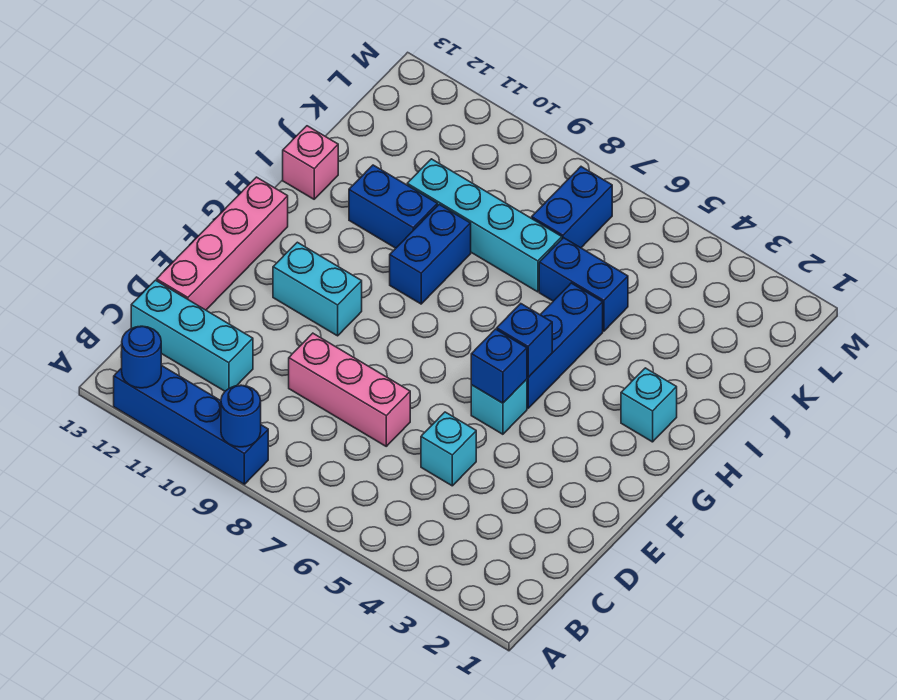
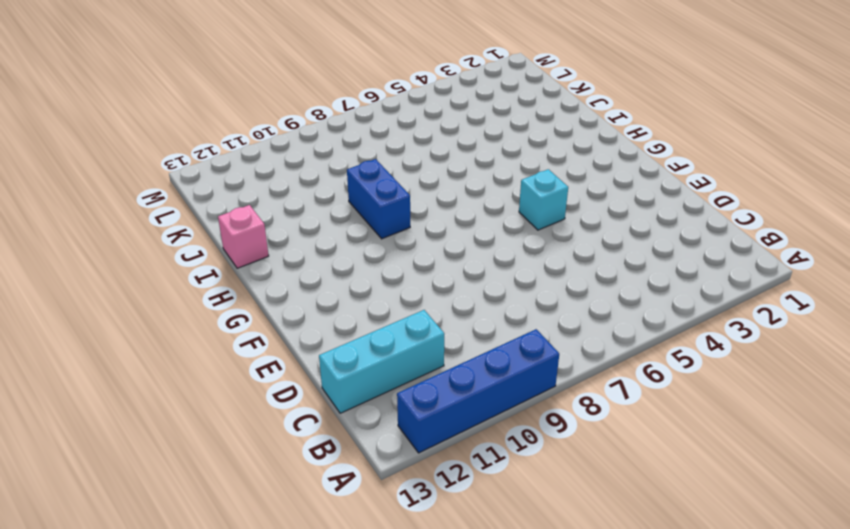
none -> cyan brick D5 level 1
none -> pink brick D7:D9 level 1
none -> pink brick D13:G13 level 1

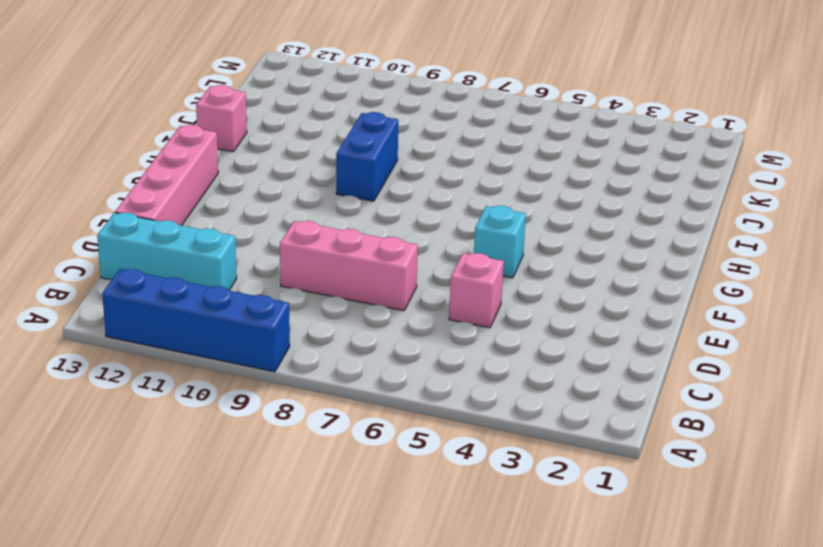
pink brick D5 level 1 -> cyan brick D5 level 1
none -> cyan brick F10:F11 level 1
none -> blue brick G5:I5 level 1
none -> cyan brick H2 level 1

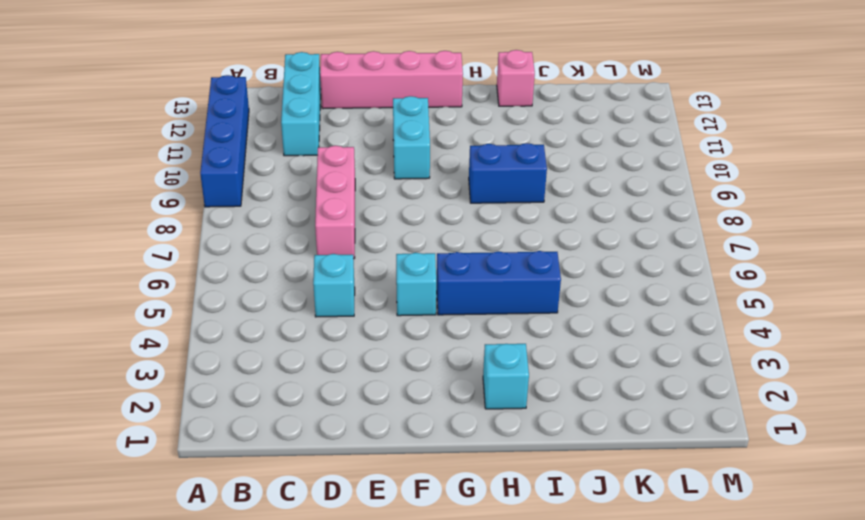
none -> blue brick I10:I11 level 1
none -> blue brick J5:J6 level 1
none -> cyan brick J7:J10 level 1

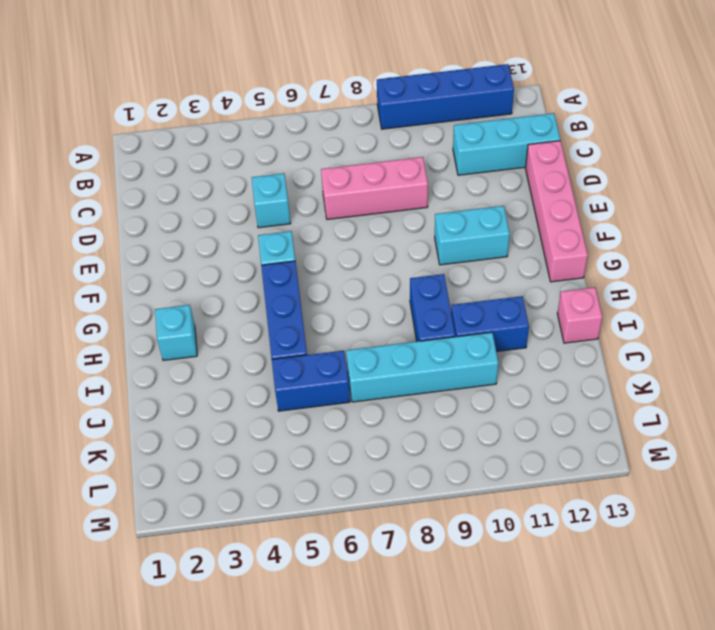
none -> blue brick K7:L7 level 1
none -> blue round brick A9 level 2
none -> blue round brick A12 level 2

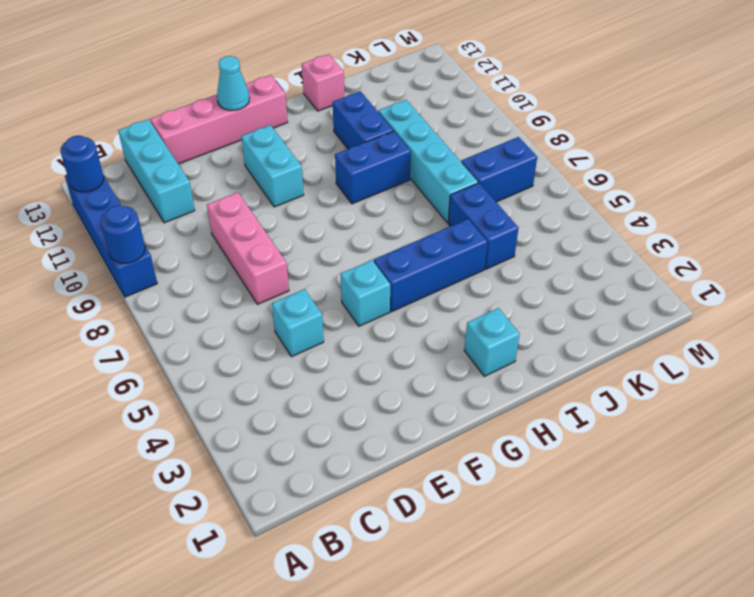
cyan cone F13 level 2 -> none
none -> blue brick F5 level 2
none -> blue brick G5 level 2

